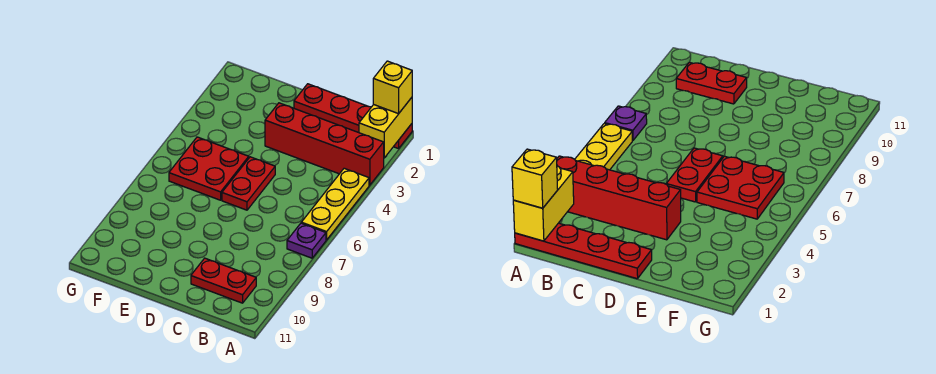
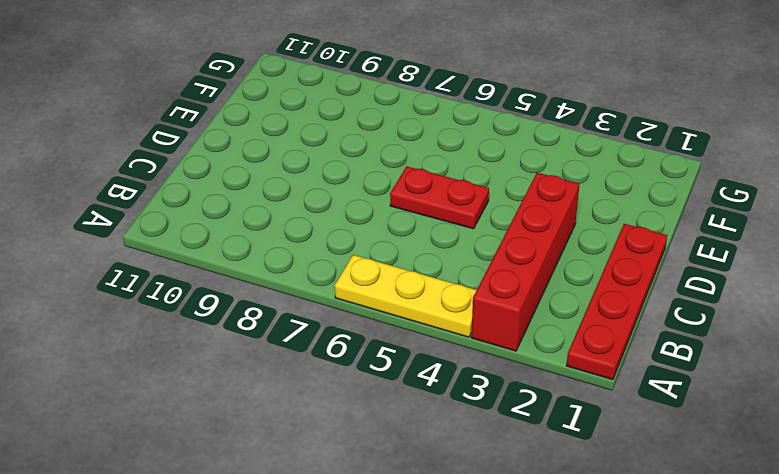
none -> purple plate A7 level 1
none -> red plate B10:C10 level 1

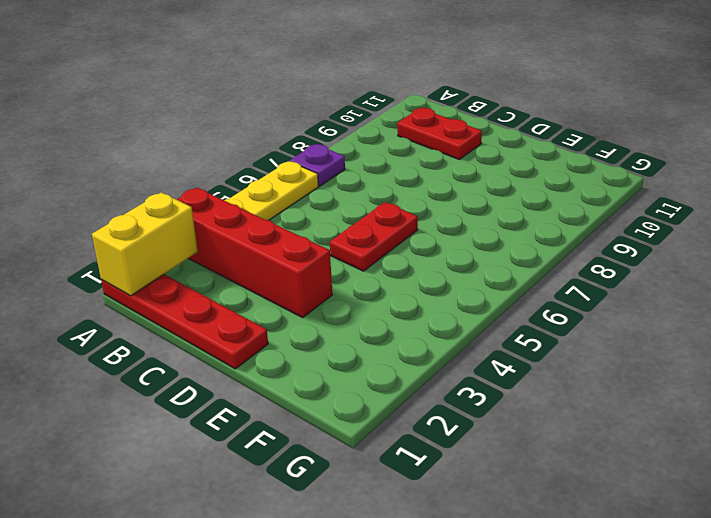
none -> red plate E5:F6 level 1
none -> yellow brick A1 level 3

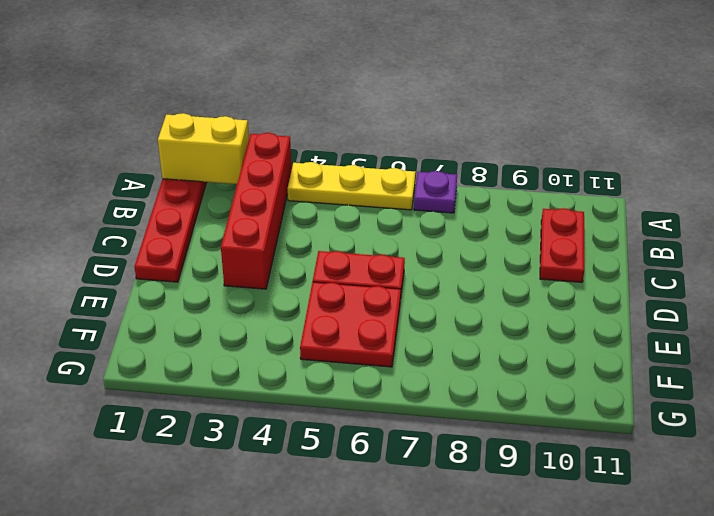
none -> yellow brick A1 level 3

